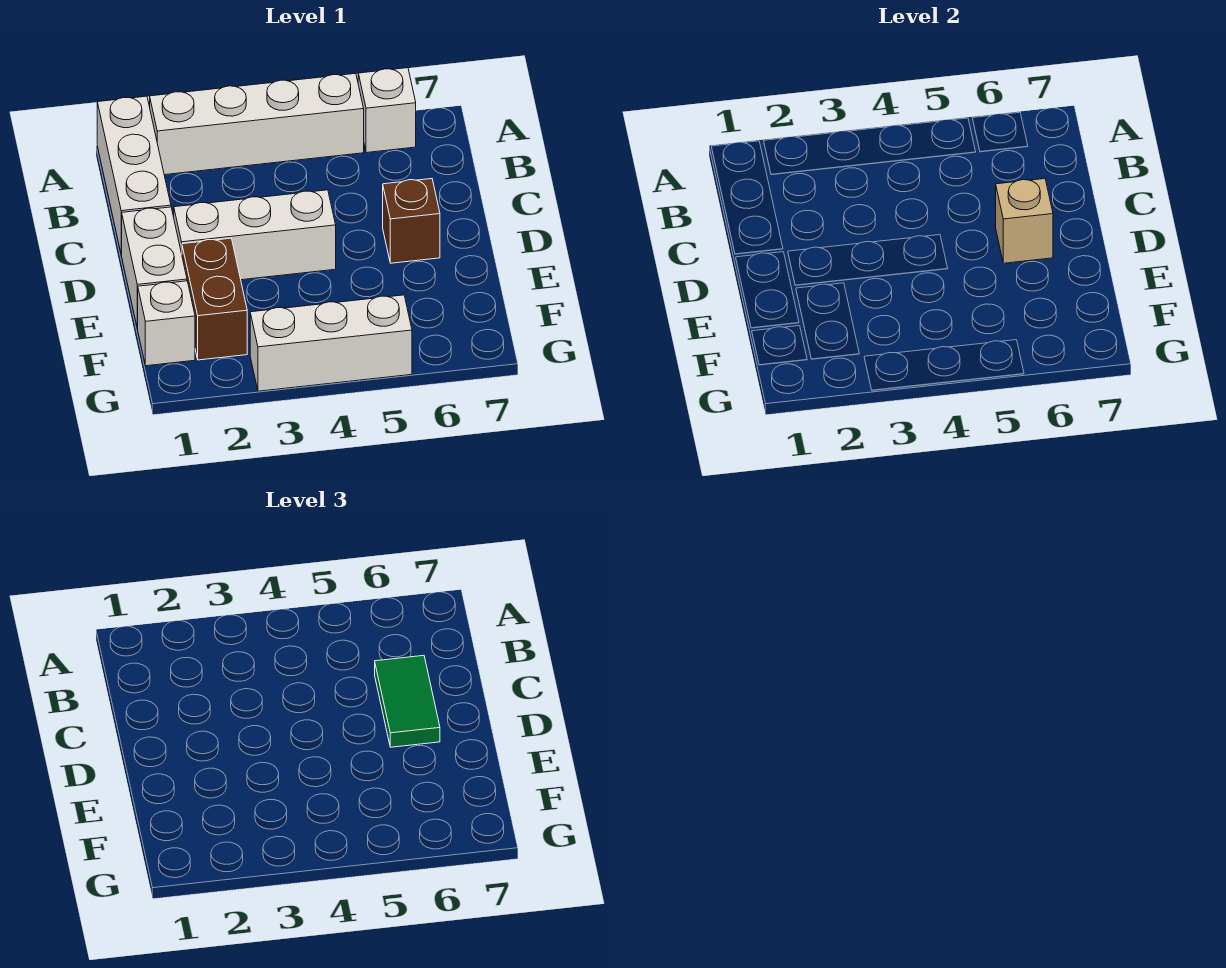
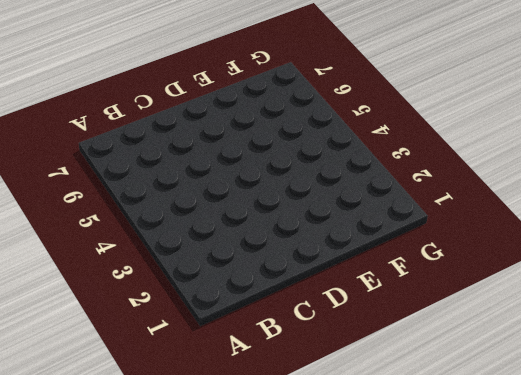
none -> white brick A1:C1 level 1
none -> white brick A2:A5 level 1

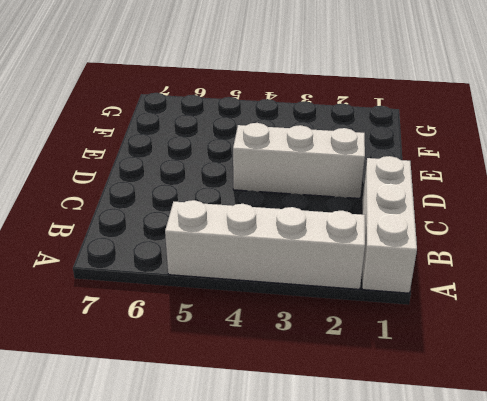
none -> white brick A6 level 1
none -> white brick D1:E1 level 1

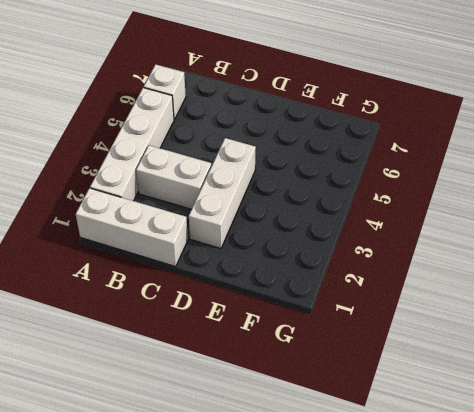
white brick B3:C3 level 1 -> white brick D1:E1 level 1
none -> brown brick D6 level 1
none -> brown brick E2:F2 level 1

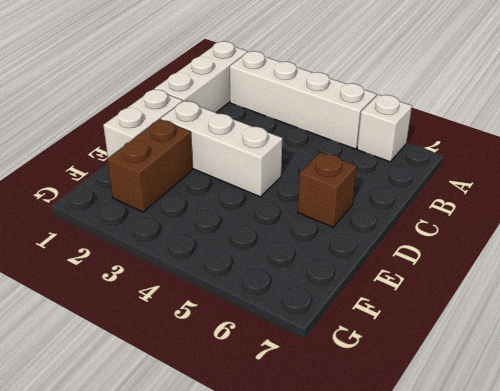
none -> white brick F1 level 1
none -> white brick G3:G5 level 1

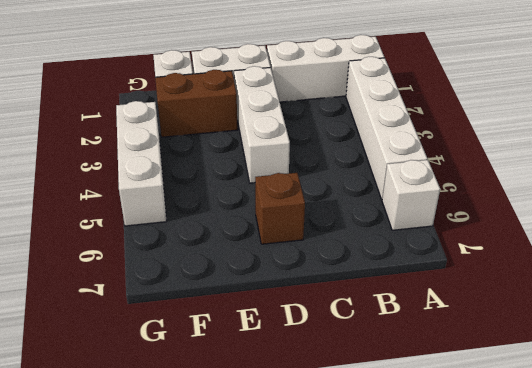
none -> tan brick D6 level 2
none -> green tile C6:D6 level 3

